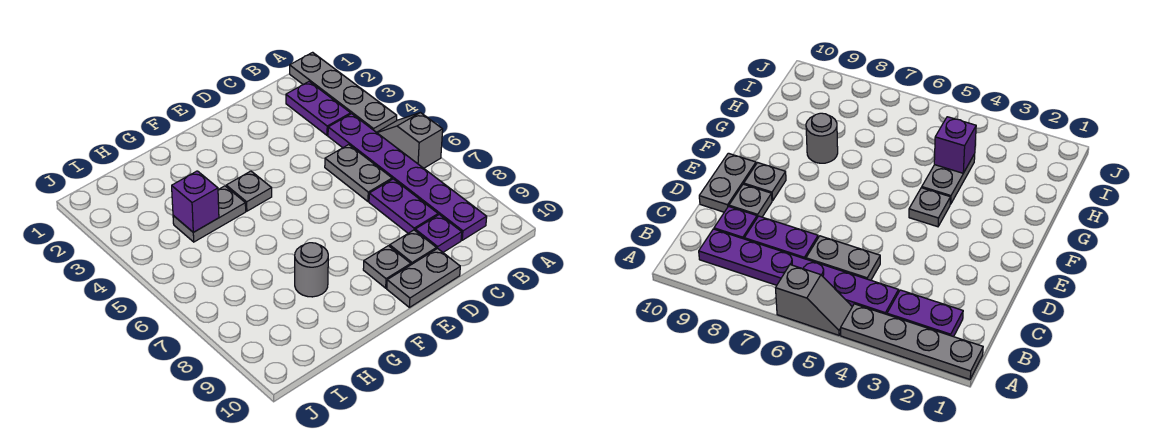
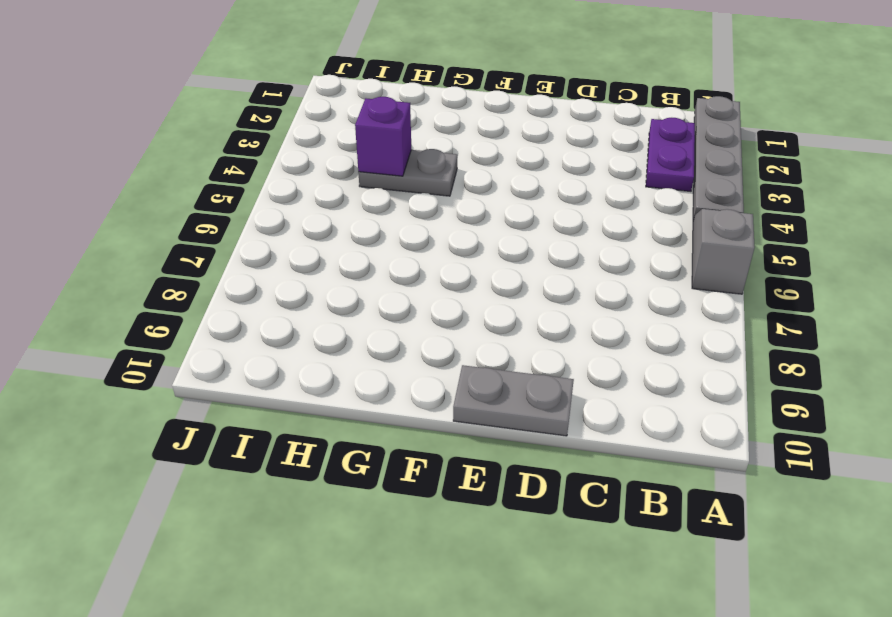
none -> purple plate B4:B9 level 1
none -> grey plate C5:C6 level 1
none -> purple plate C7:C8 level 1

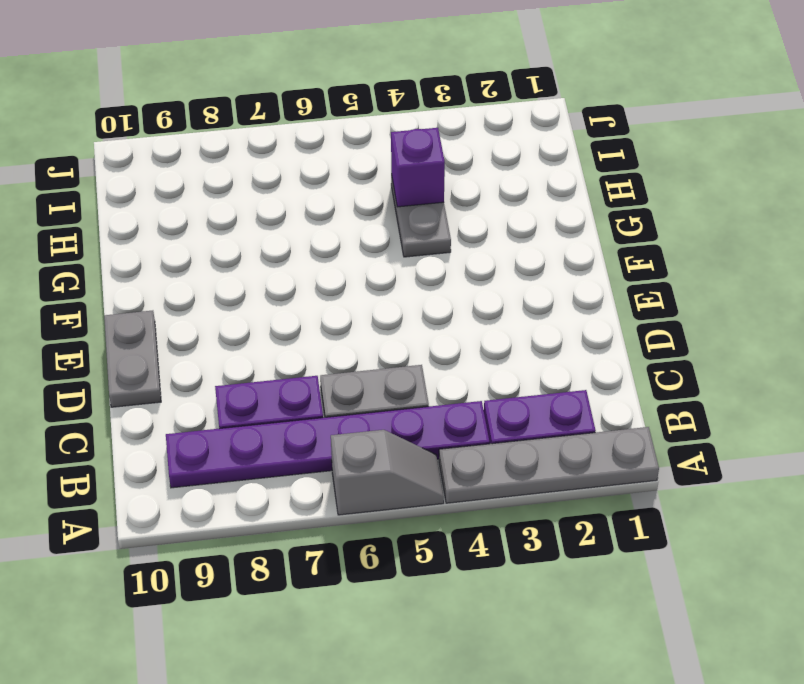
none -> purple plate C9 level 1
none -> grey plate D9 level 1
none -> grey plate E9 level 1

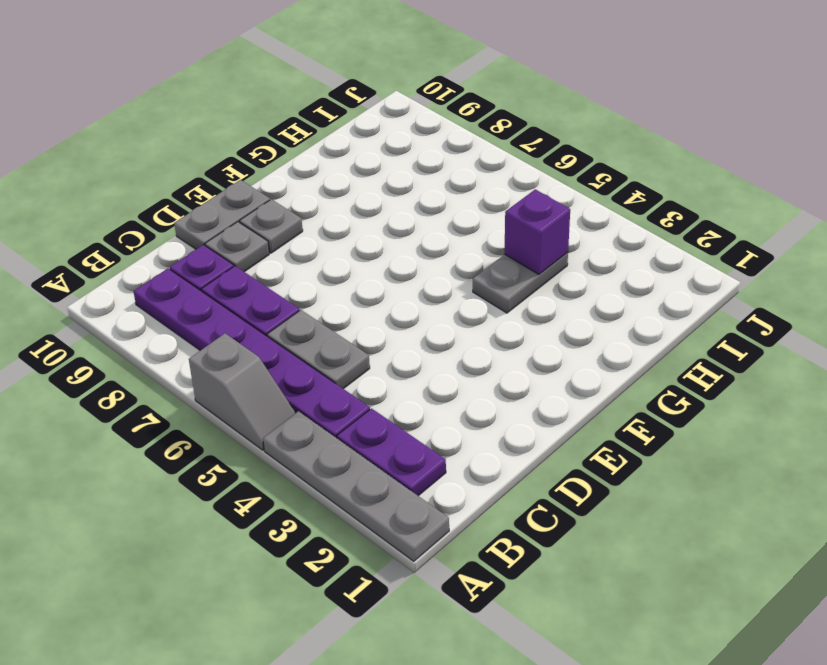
none -> grey plate F4 level 1
none -> grey round brick G8 level 1

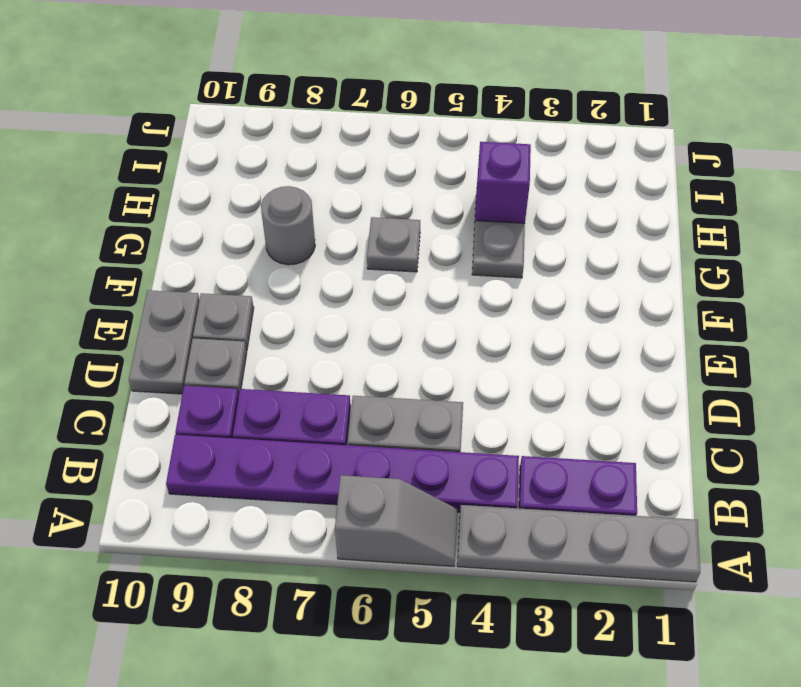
grey plate G6 level 1 -> grey plate F4 level 1

